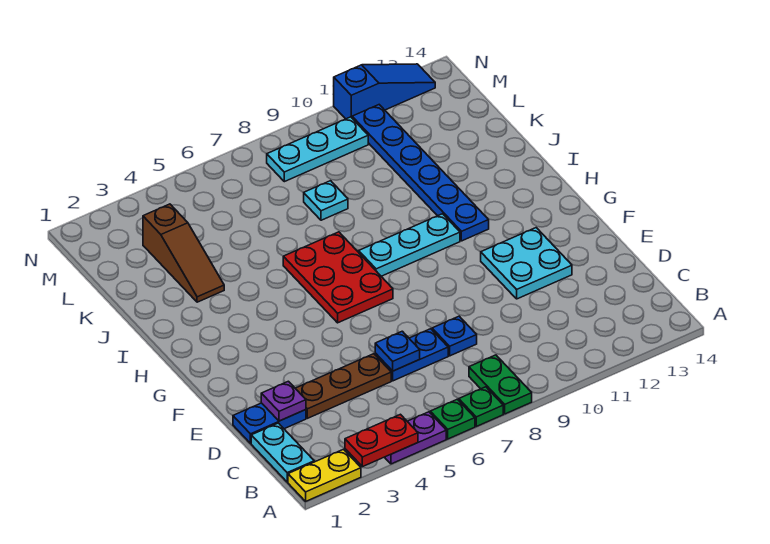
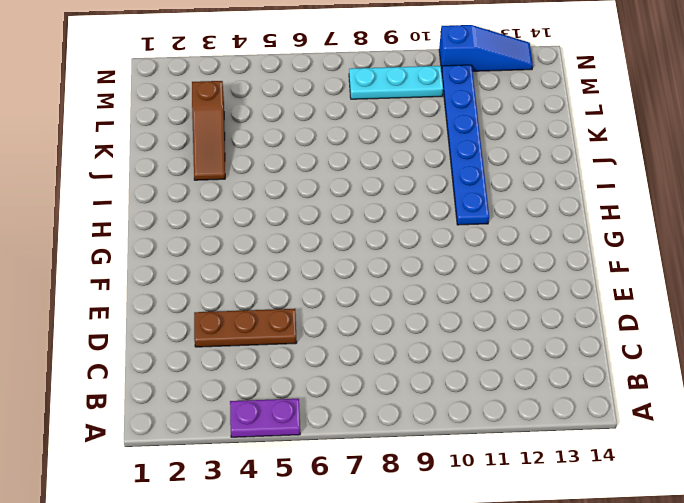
none -> yellow plate A1:A2 level 1
none -> green plate A6 level 1
none -> green plate A7 level 1

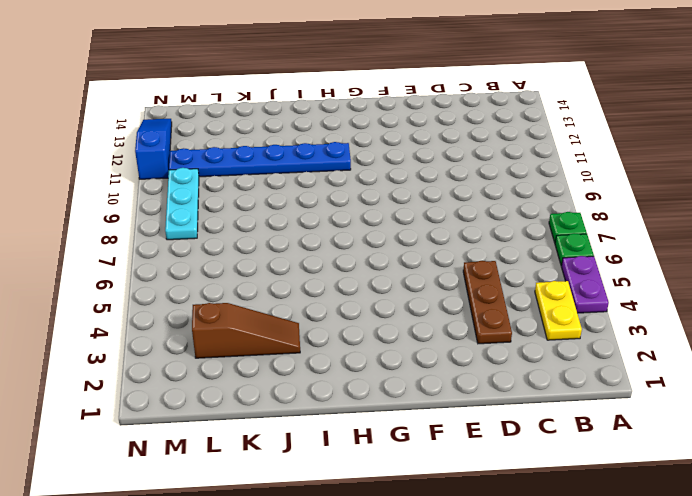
yellow plate B3:B4 level 1 -> yellow plate A1:A2 level 1
none -> green plate A8:B8 level 1
none -> cyan plate B1:C1 level 1
none -> blue plate D1:D2 level 1

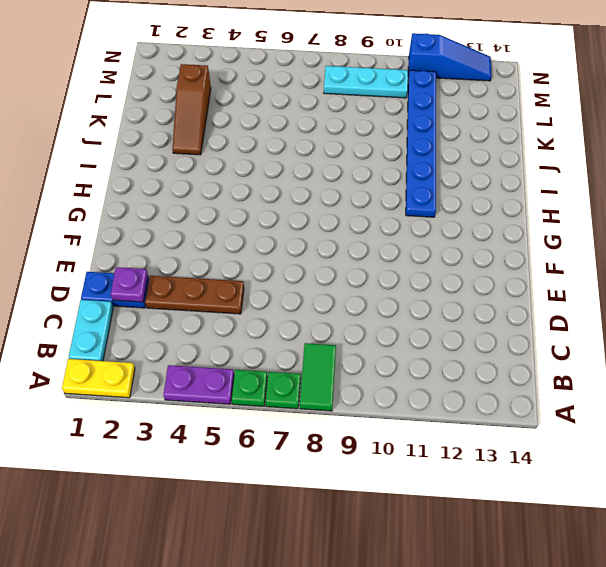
green tile A8:B8 level 1 -> green plate A8:B8 level 1
none -> blue plate D6:D7 level 1
none -> blue plate D8 level 1
none -> cyan plate E11:F12 level 1

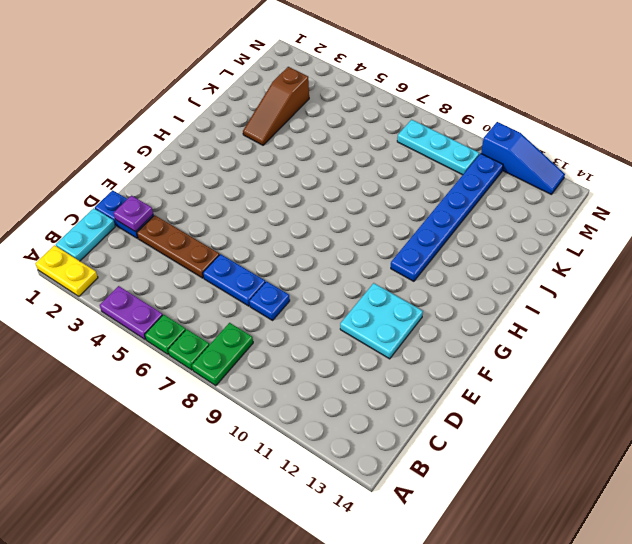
none -> red plate G6:I7 level 1
none -> cyan plate H8:H10 level 1
none -> cyan plate K8 level 1

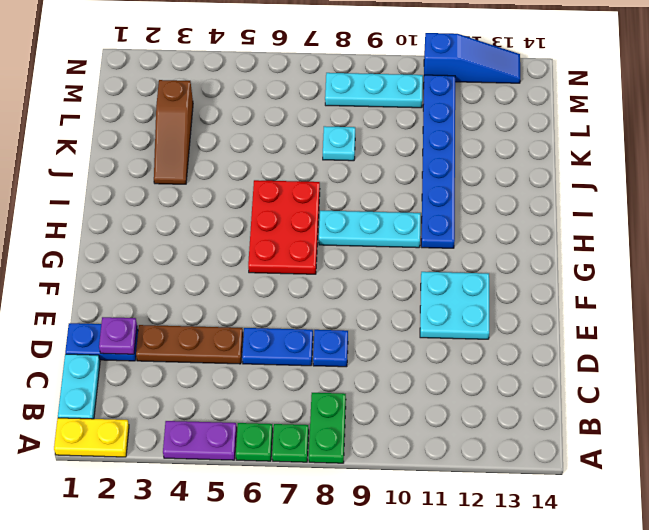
none -> red plate A3:A4 level 2
none -> blue plate D6 level 2

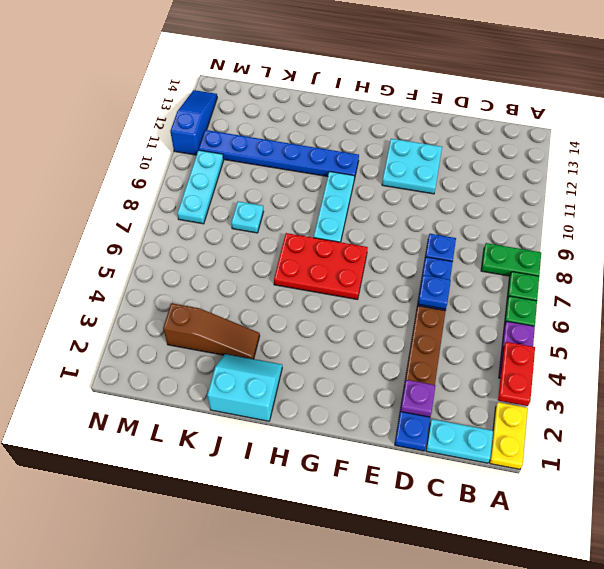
cyan slope I1:J2 level 1 top 1 -> none

